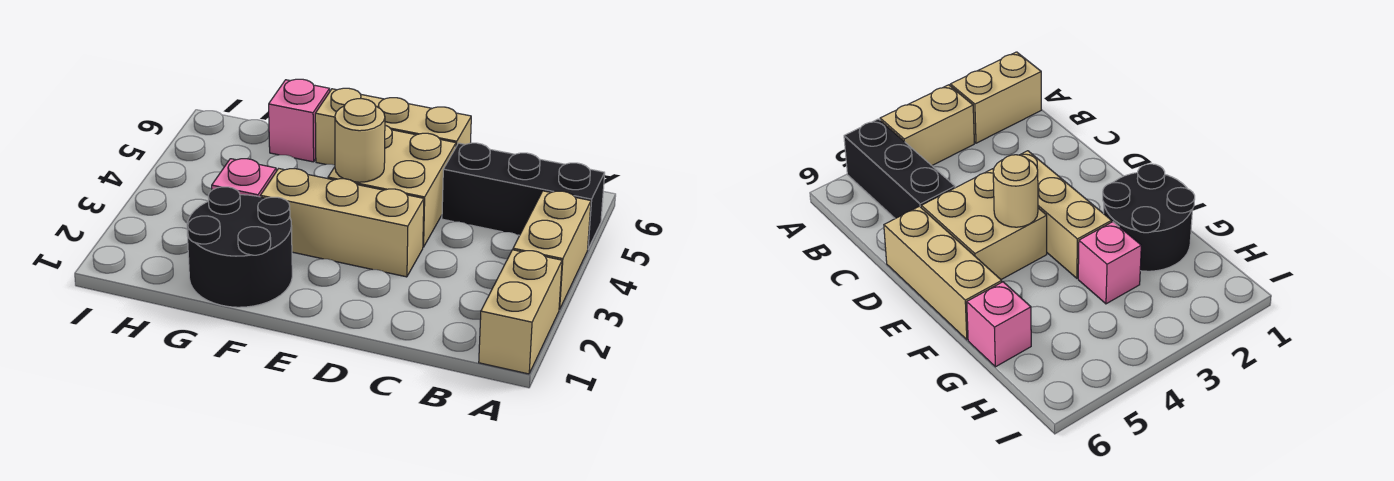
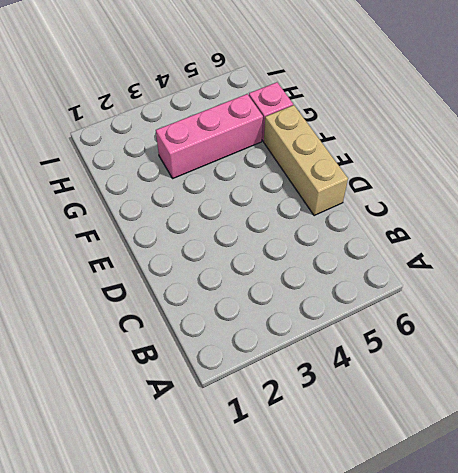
pink brick G3:G5 level 1 -> pink brick G3 level 1
none -> tan brick A1:A2 level 1
none -> tan brick A3:A4 level 1

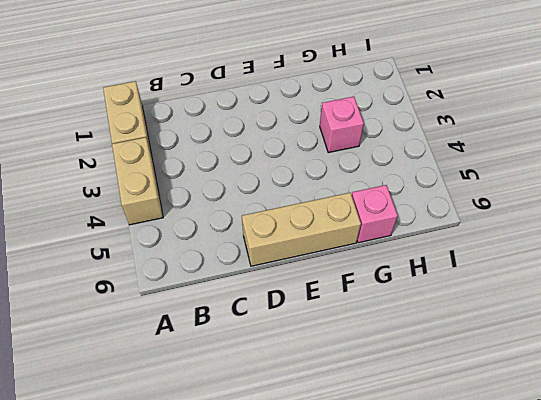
none -> black brick A5:C5 level 1
none -> tan brick D3:F3 level 1

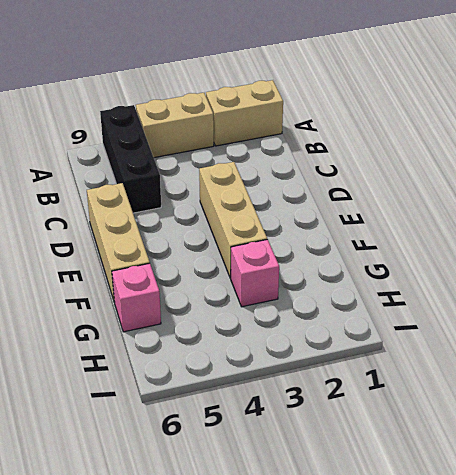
none -> tan brick D4:E5 level 1
none -> black round brick F1:G2 level 1

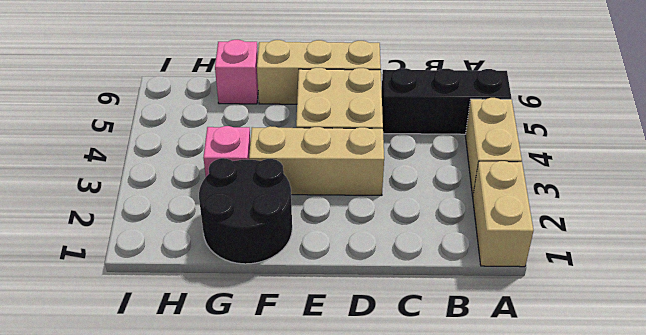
none -> tan round brick E4 level 2

